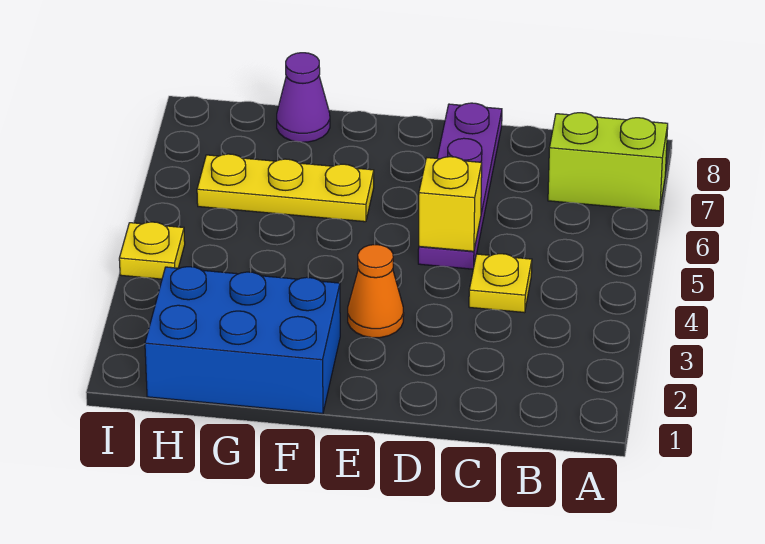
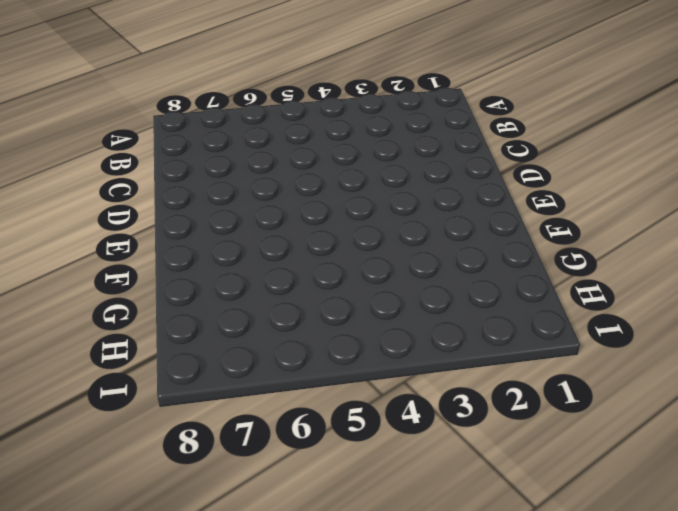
none -> lime brick A7:B7 level 1
none -> yellow plate C4 level 1

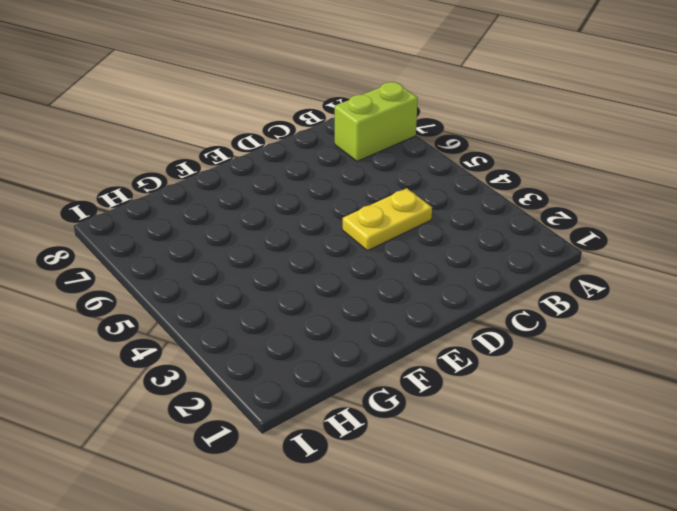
yellow plate C4:D4 level 1 -> yellow plate C4 level 1
none -> purple plate D5:D8 level 1
none -> orange cone E3 level 1

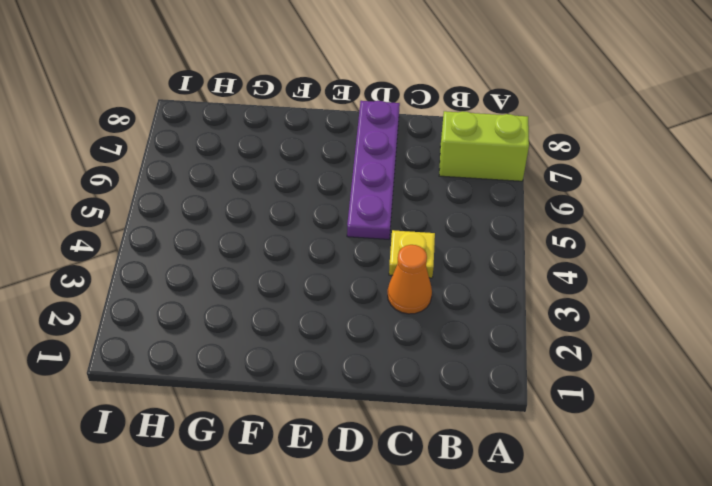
orange cone C3 level 1 -> orange cone E3 level 1
none -> blue brick F1:H2 level 1
none -> yellow plate F6:H6 level 1

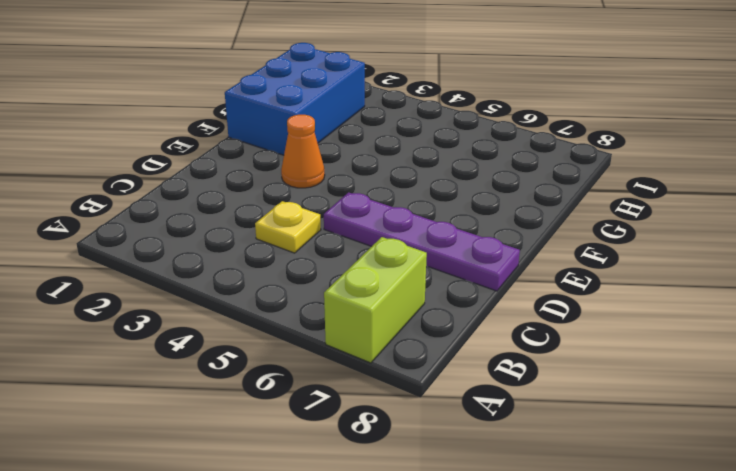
none -> yellow plate F6:H6 level 1
none -> purple cone G8 level 1

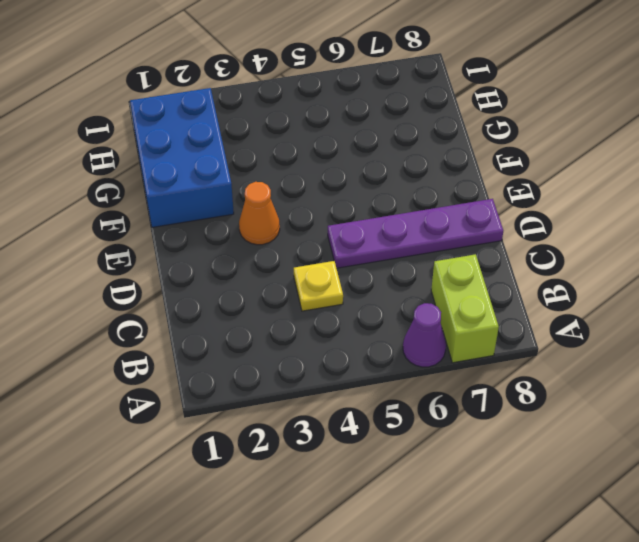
purple cone A6 level 1 -> purple cone G8 level 1
none -> yellow plate F6:H6 level 1
none -> yellow plate I4 level 1

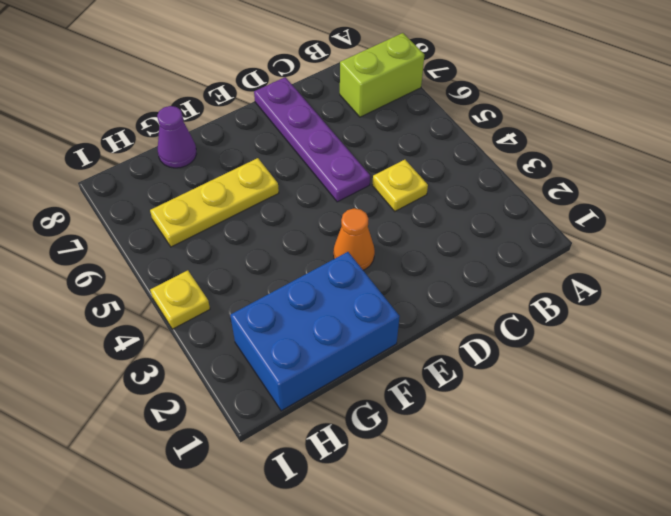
none -> yellow brick D5 level 2

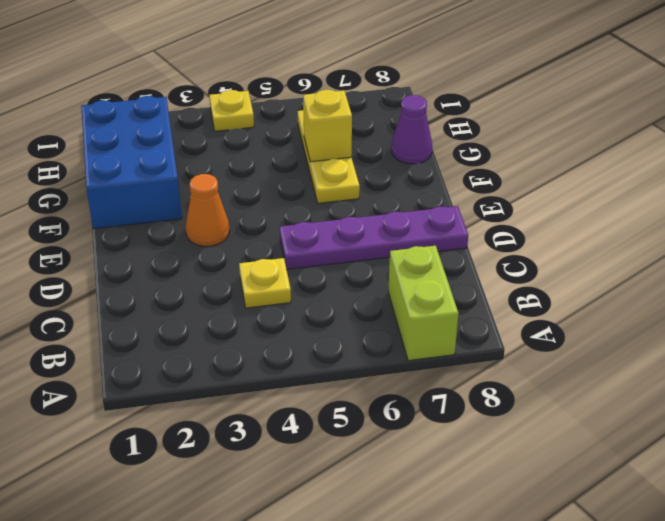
yellow brick G6 level 2 -> yellow brick D5 level 2

